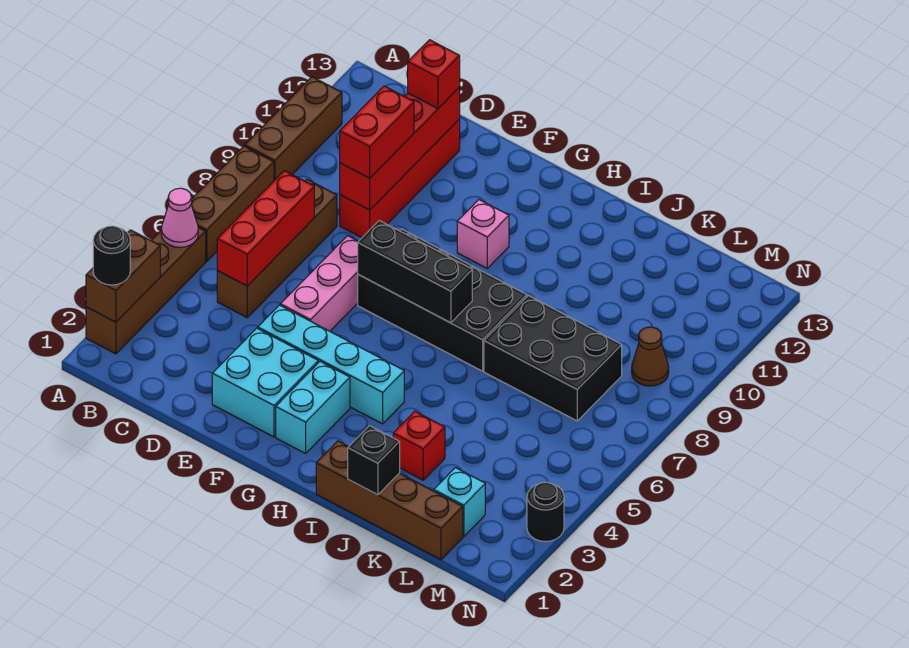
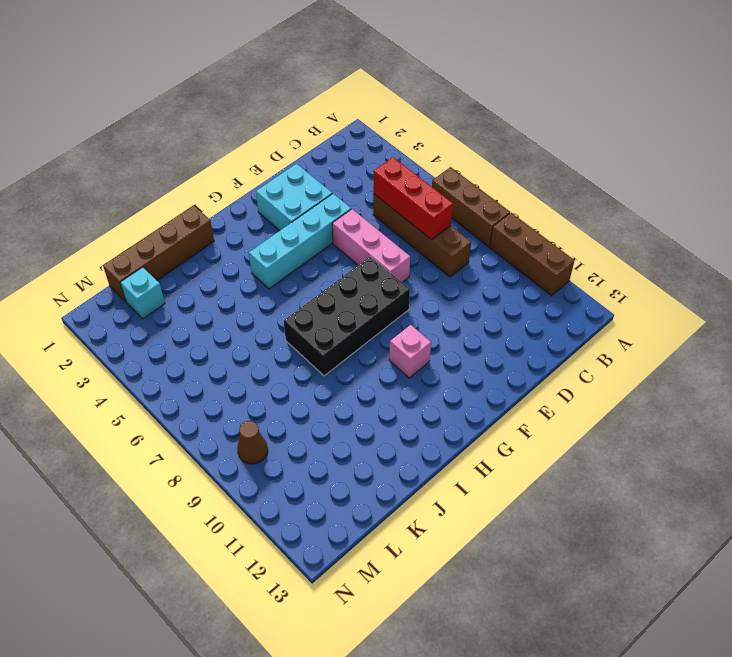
none -> brown brick A2:A5 level 1
none -> red brick D9:D12 level 1
none -> cyan brick G2:G3 level 1

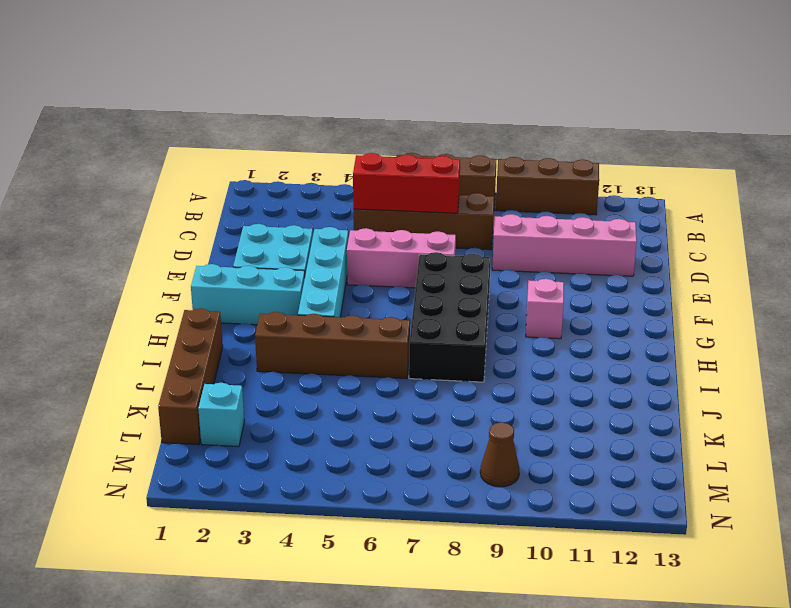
pink brick D9:D12 level 1 -> red brick D9:D12 level 1
cyan brick G1:G3 level 1 -> cyan brick G2:G3 level 1
brown brick I3:I6 level 1 -> brown brick A2:A5 level 1
none -> red brick J3 level 1
none -> black brick J7:L8 level 1
none -> black round brick N3 level 1

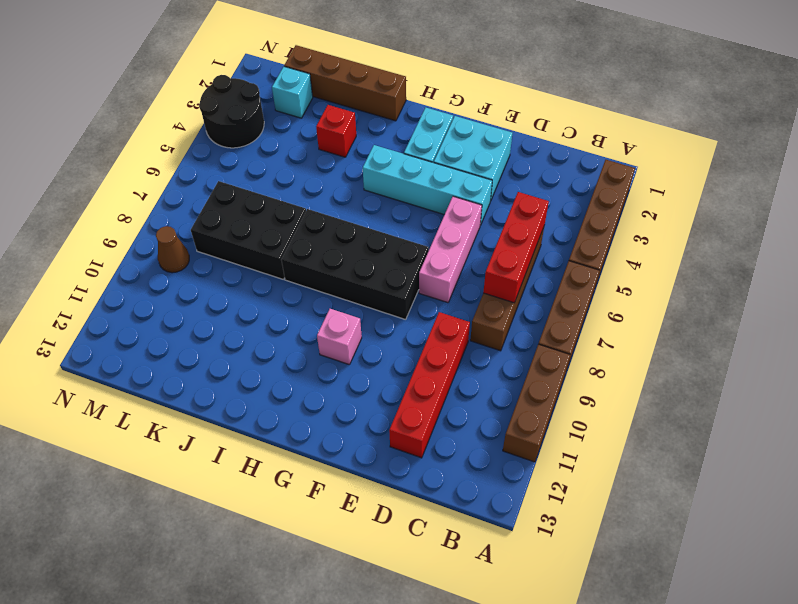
black round brick M3:N4 level 1 -> black round brick N3 level 1
none -> brown brick A2:A3 level 2
none -> pink cone A5 level 2
none -> red brick D9:D12 level 2

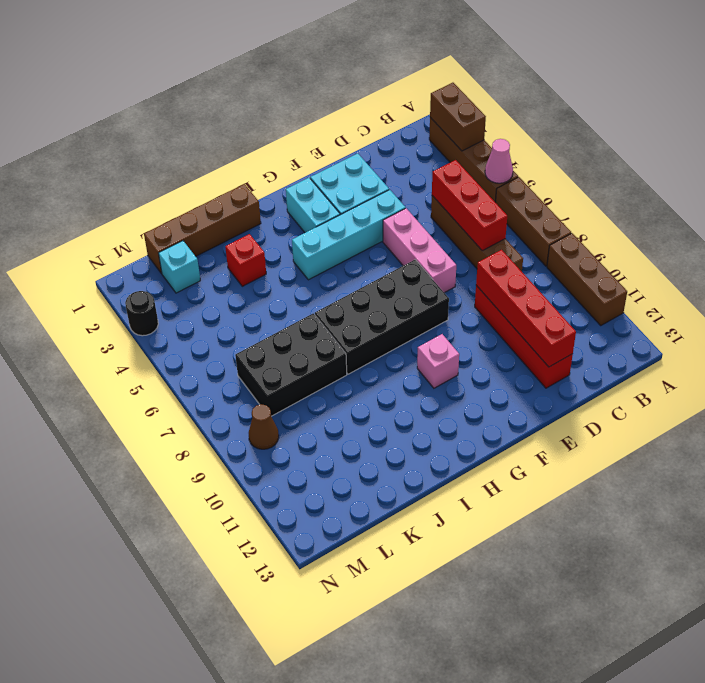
none -> black brick F7:H7 level 2
none -> black brick J1 level 2
none -> black round brick A2 level 3

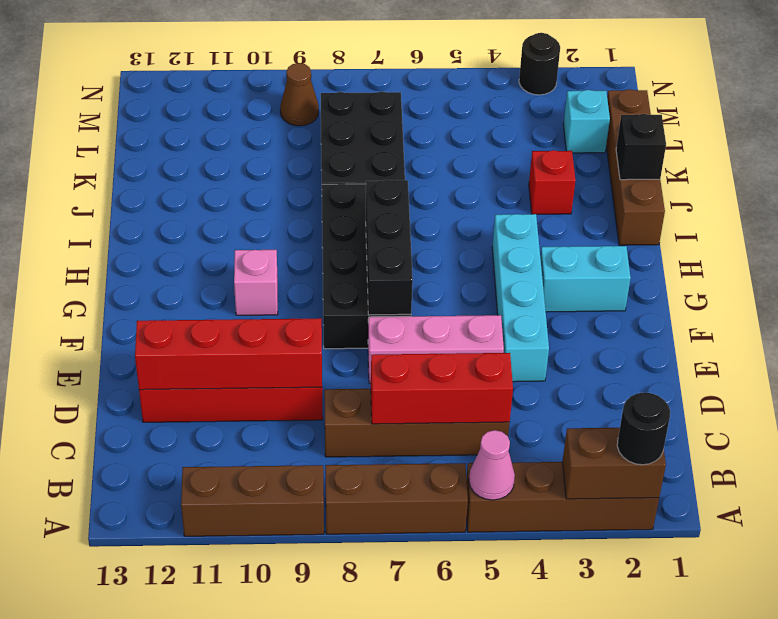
none -> cyan brick E2:F3 level 1
none -> red brick D9:D10 level 3
none -> red brick D12 level 3

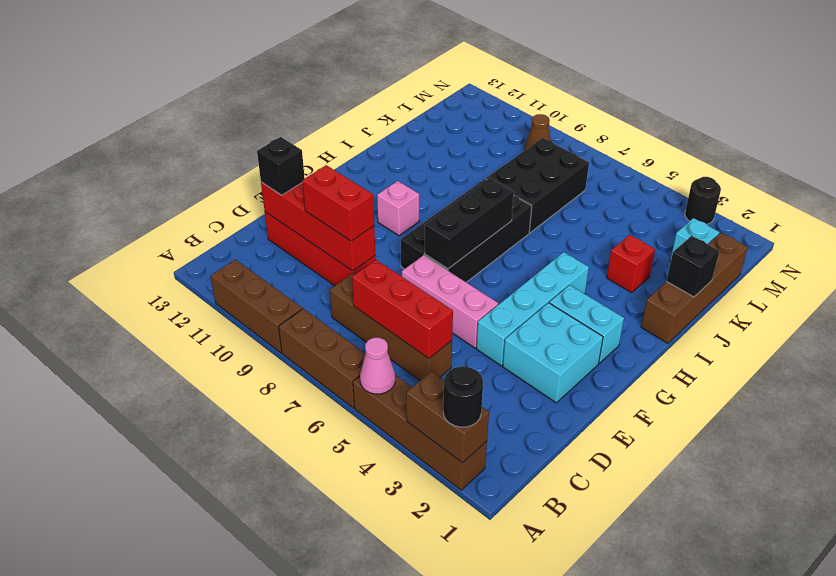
black brick D12 level 3 -> red brick D12 level 3

